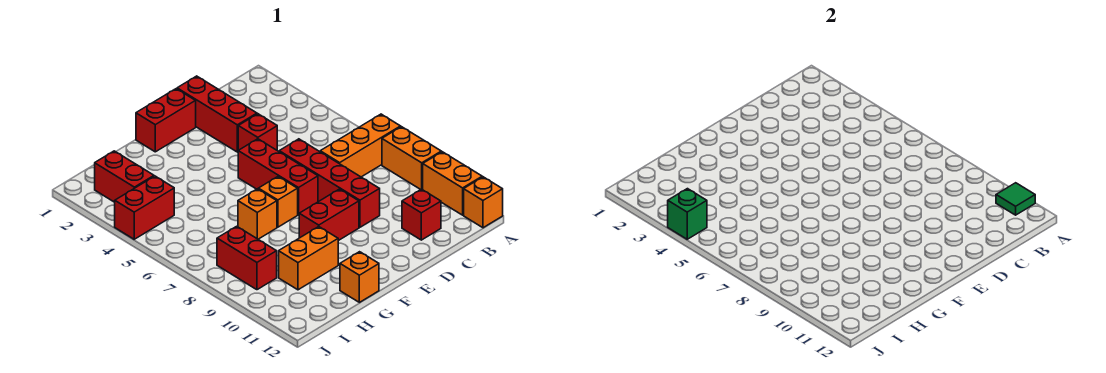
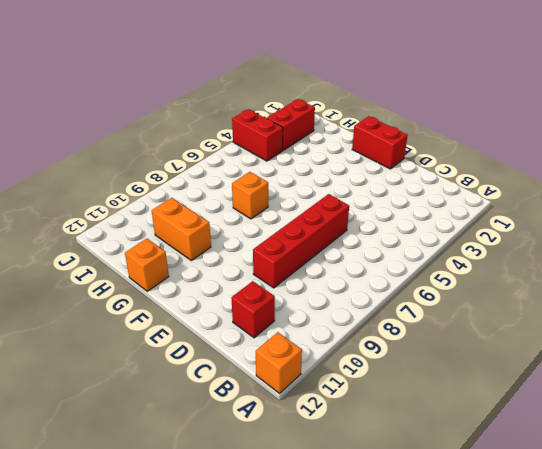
none -> orange brick A7:C7 level 1
none -> orange brick A8:A9 level 1
none -> orange brick A10:A11 level 1

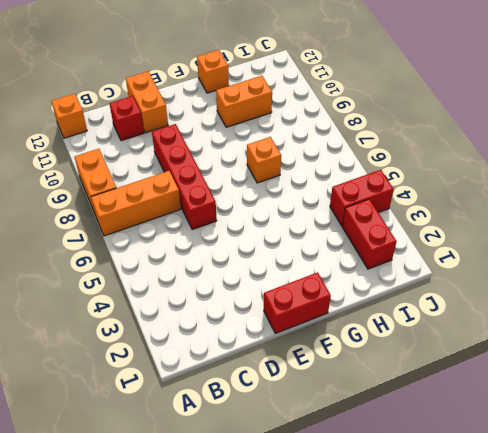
orange brick D11:D12 level 1 -> orange brick A10:A11 level 1
none -> red brick D1:D3 level 1
none -> red brick D4 level 1
none -> red brick E5:E7 level 1

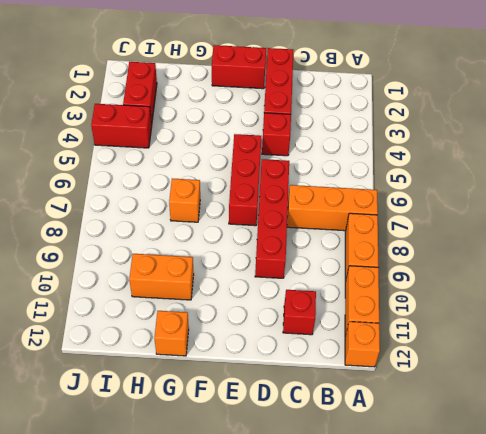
none -> red brick E9:F9 level 1
none -> orange brick F7 level 1
none -> red brick I8:I9 level 1

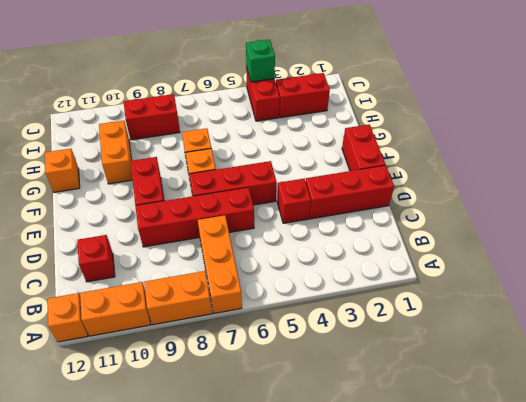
none -> green tile A11 level 2

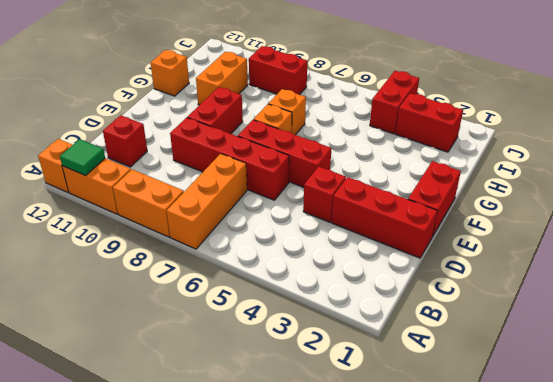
none -> green brick J4 level 2

